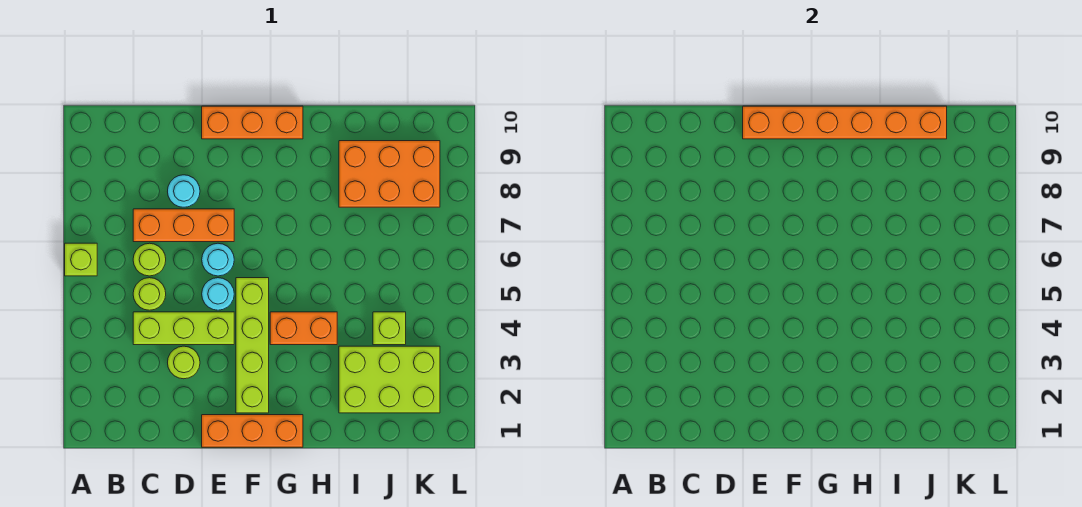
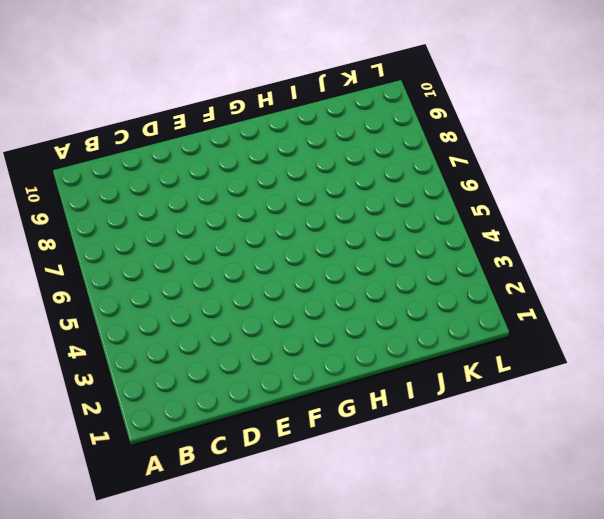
none -> lime brick A6 level 1
none -> lime brick C4:E4 level 1
none -> lime round brick C5 level 1

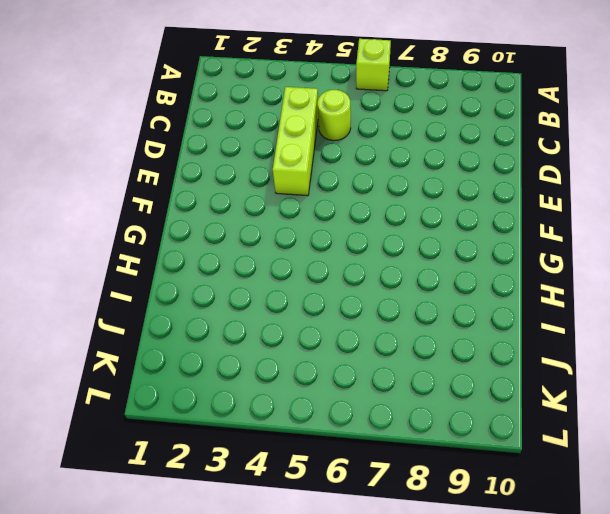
none -> lime round brick C6 level 1
none -> orange brick C7:E7 level 1
none -> lime round brick D3 level 1

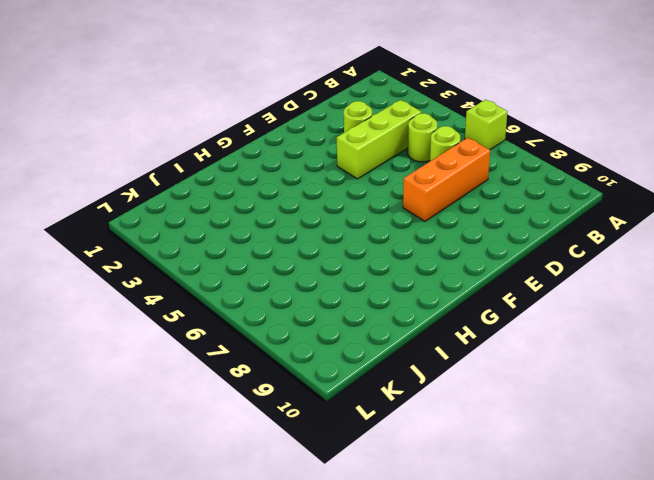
none -> cyan round brick D8 level 1
none -> orange brick E1:G1 level 1
none -> cyan round brick E5 level 1

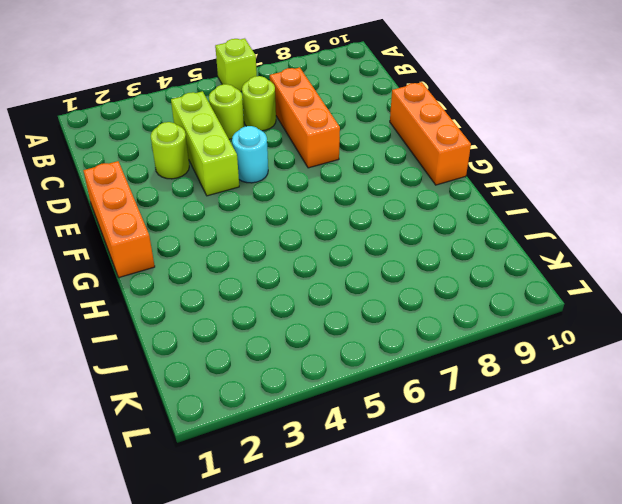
none -> cyan round brick D8 level 1
none -> cyan round brick E6 level 1
none -> lime brick F2:F5 level 1

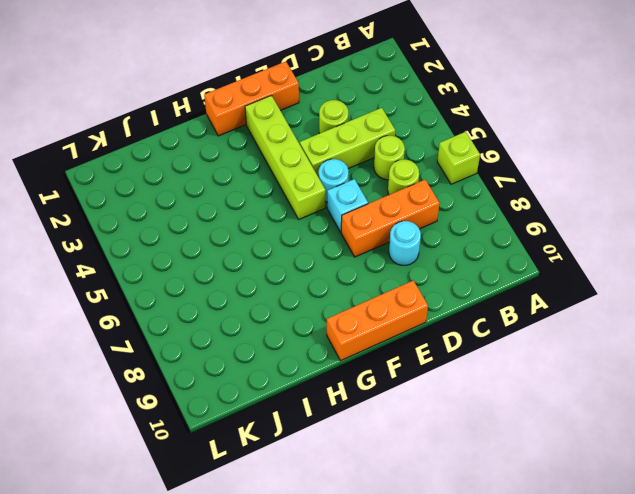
cyan brick E6 level 1 -> cyan round brick E6 level 1
none -> orange brick G4:H4 level 1
none -> lime brick I2:K3 level 1
none -> orange brick I8:K9 level 1

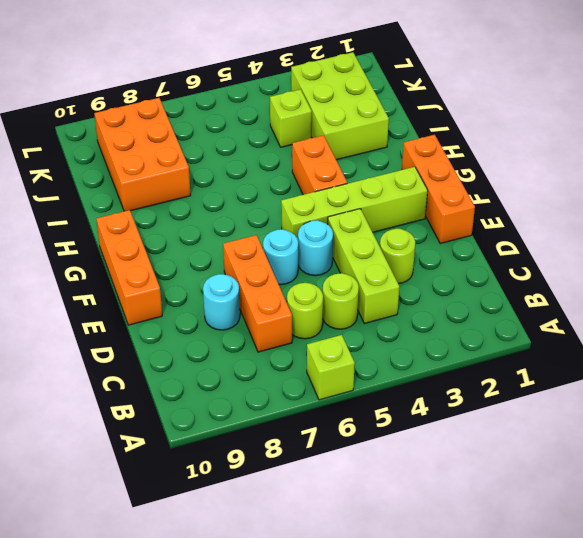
none -> orange brick E10:J10 level 2

